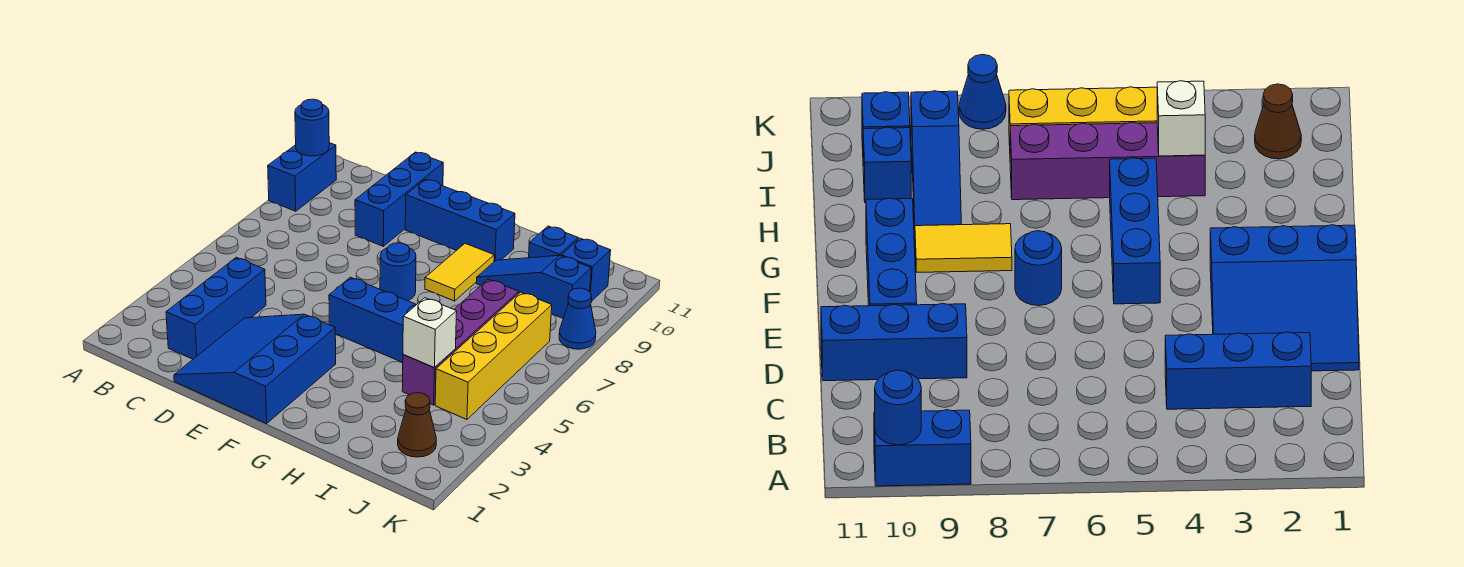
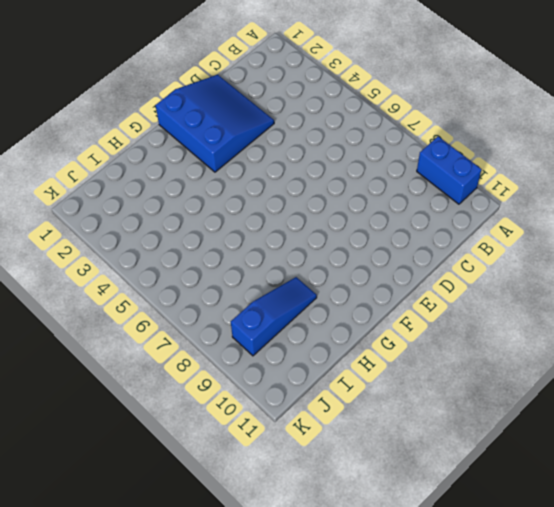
none -> blue brick C2:C4 level 1
none -> blue brick D9:D11 level 1
none -> blue brick E10:G10 level 1

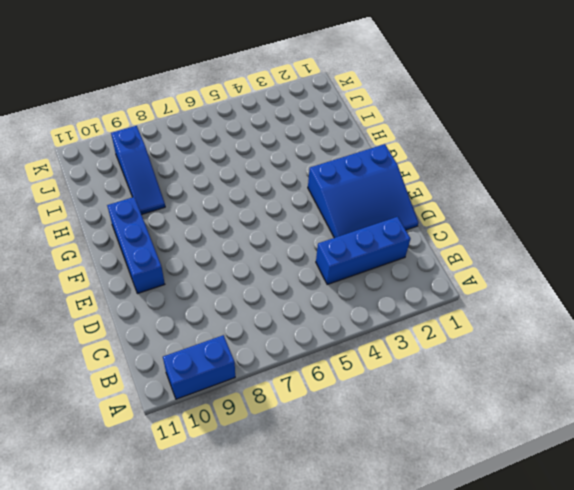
none -> blue brick D9:D11 level 1
none -> blue brick F5:H5 level 1
none -> blue round brick F7 level 1

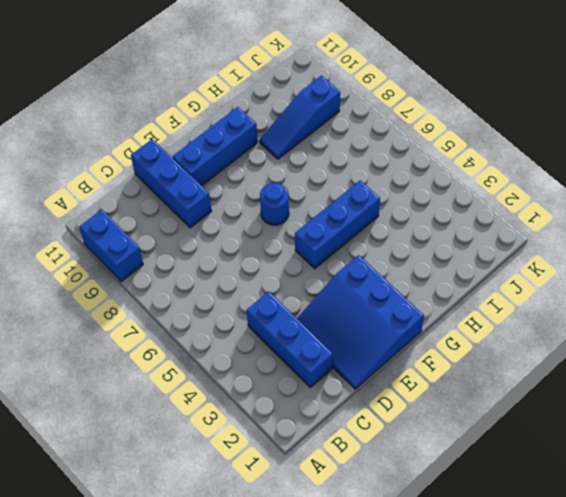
none -> yellow tile G8:G9 level 1
none -> purple brick I4:I7 level 1
none -> blue brick I10 level 1

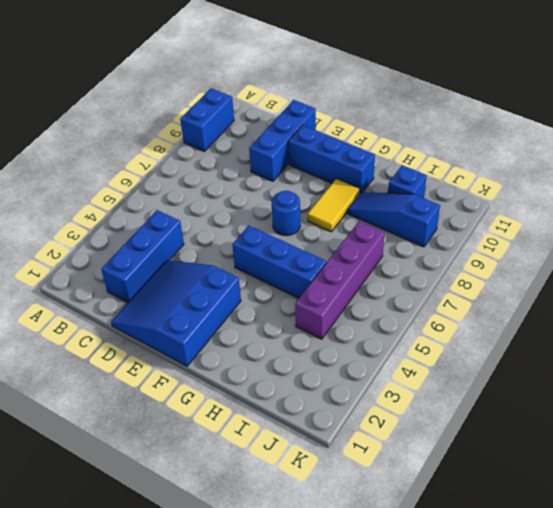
none -> brown cone J2 level 1
none -> yellow brick J4:J7 level 1
none -> blue brick J10 level 1

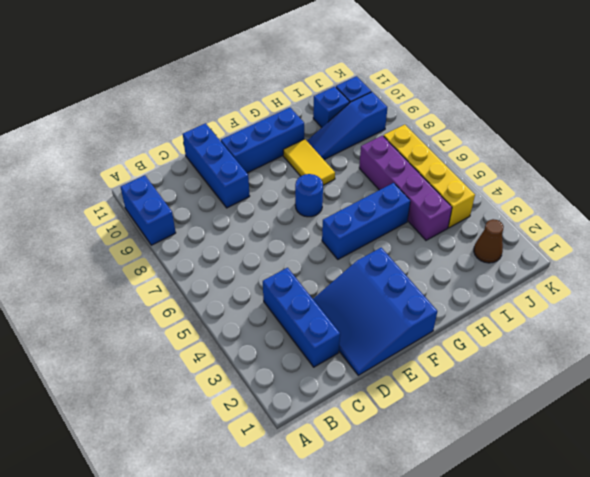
none -> blue cone K8 level 1
none -> blue round brick A10 level 2
none -> white brick I4 level 2

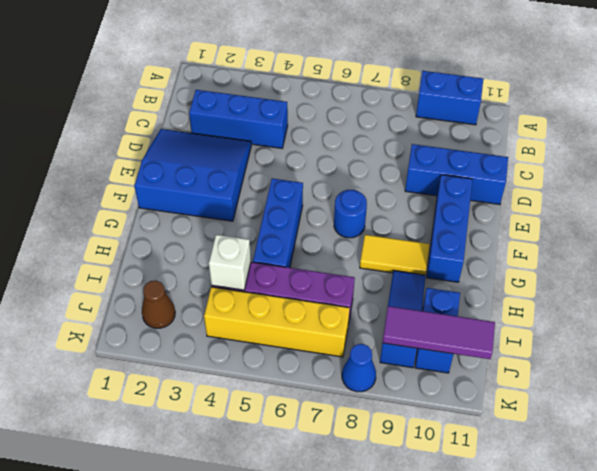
purple tile J9:J11 level 2 -> none
none -> blue round brick A10 level 2

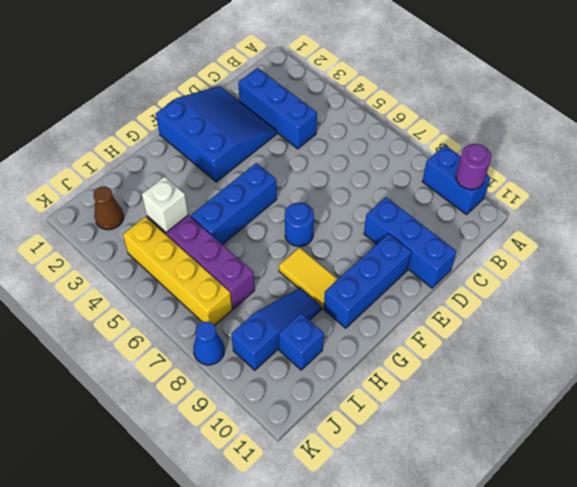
purple round brick A10 level 2 -> blue round brick A10 level 2
none -> blue brick J10 level 1

